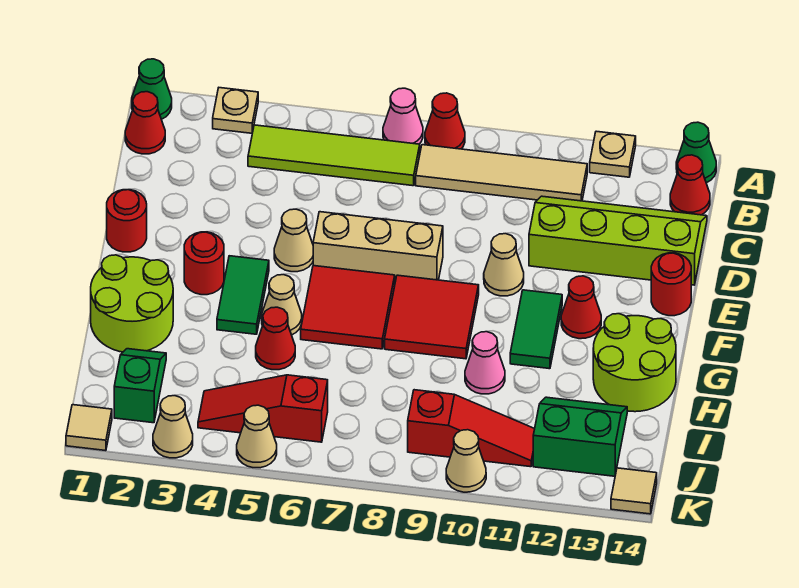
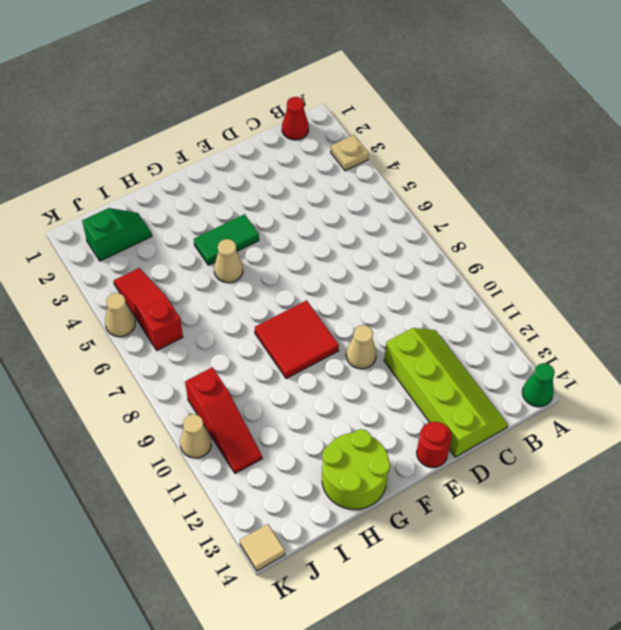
none -> green cone A1 level 1
none -> pink cone A7 level 1
none -> red cone A8 level 1
none -> tan plate A12 level 1

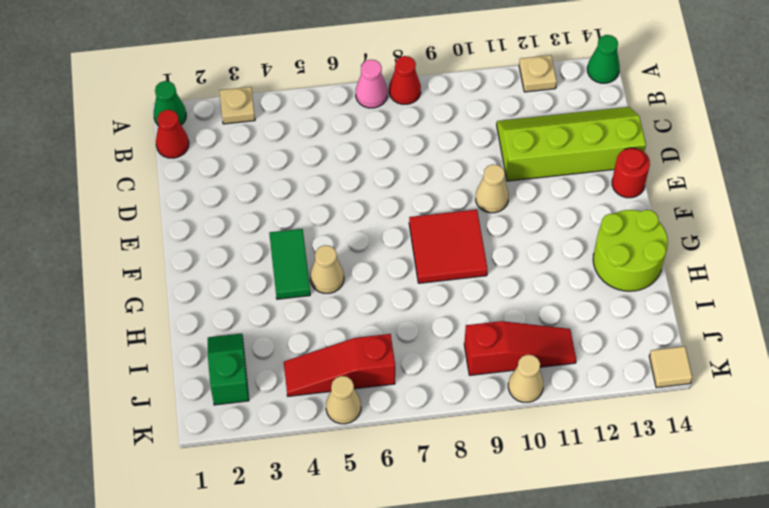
none -> lime tile B4:B7 level 1
none -> tan tile B8:B11 level 1
none -> red cone B14 level 1
none -> red round brick E1 level 1

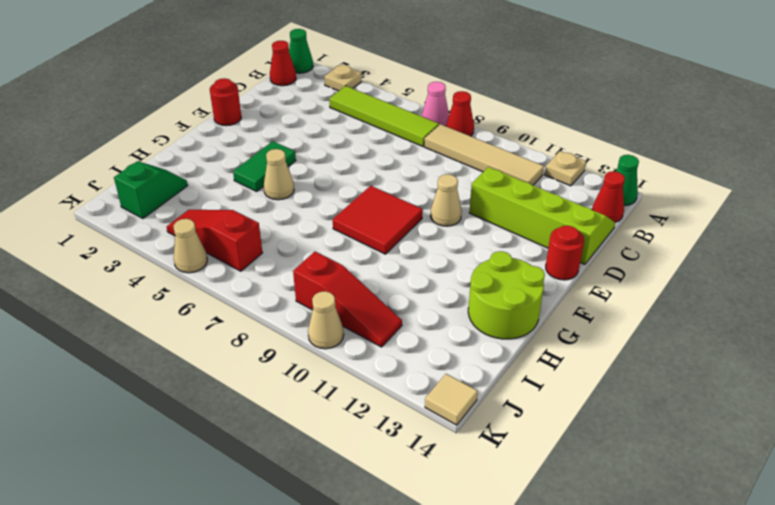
none -> tan cone E5 level 1
none -> tan brick E6:E8 level 1
none -> red round brick F3 level 1
none -> red tile F6:G7 level 1

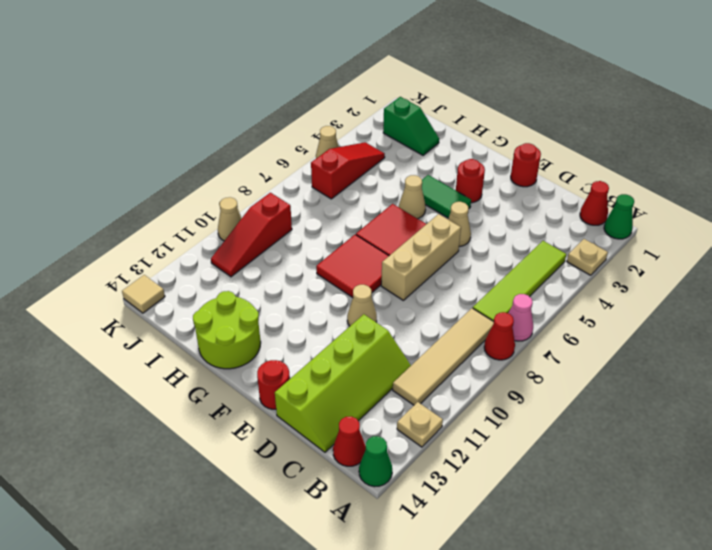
none -> green tile F11:G11 level 1
none -> red cone F12 level 1
none -> lime round brick G1:H2 level 1
none -> red cone H5 level 1

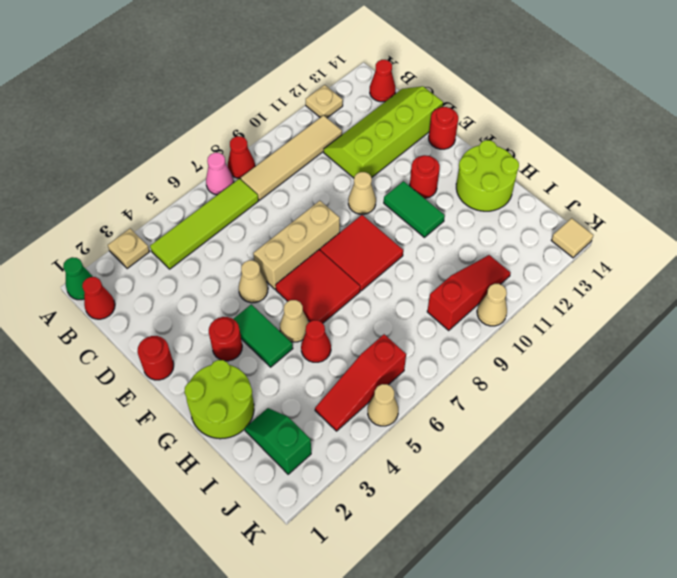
red round brick F12 level 1 -> red cone F12 level 1
none -> green cone A14 level 1
none -> pink cone H10 level 1
none -> green slope I12:J13 level 1 top J
none -> tan tile K1 level 1

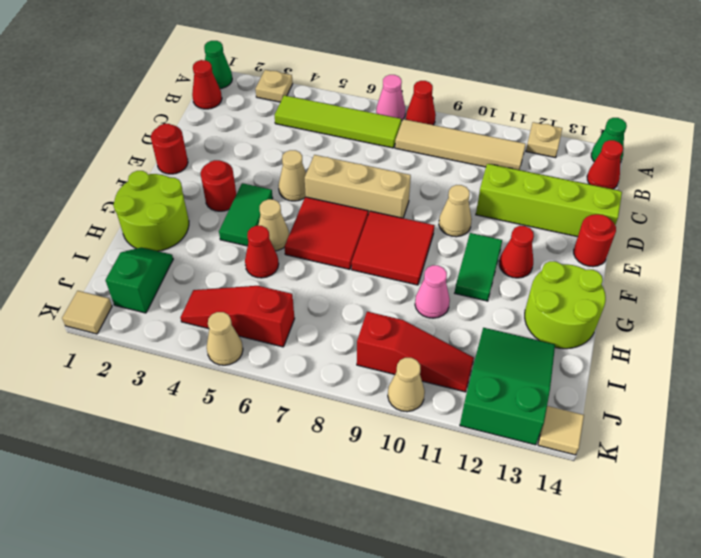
green slope I12:K13 level 1 top K -> green slope I12:J13 level 1 top J
none -> tan cone K3 level 1

